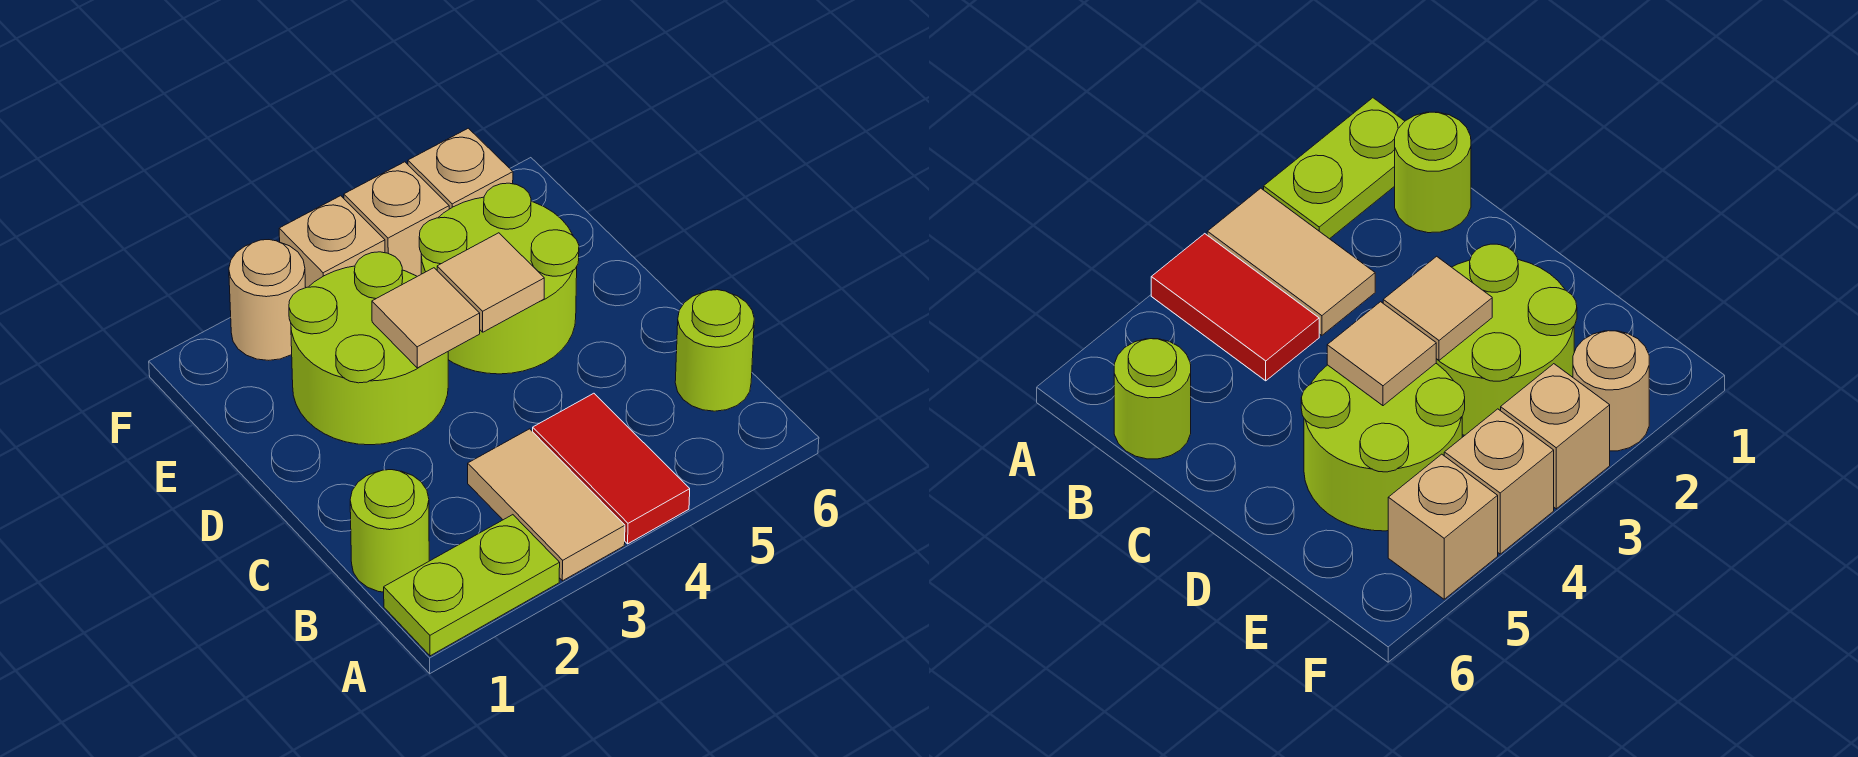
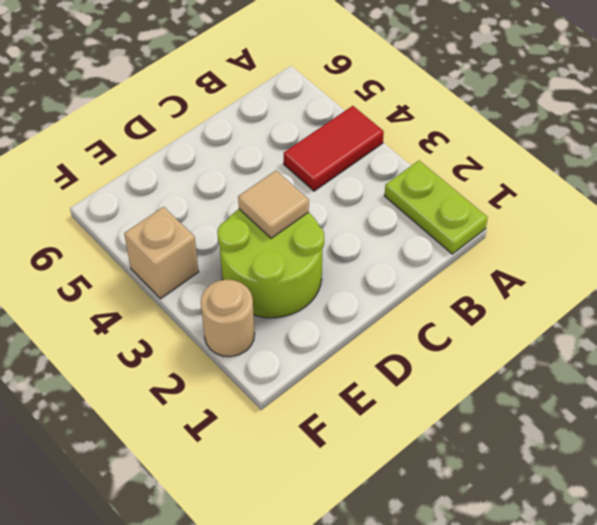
none -> tan tile A3:B3 level 1
none -> lime round brick B1 level 1
none -> lime round brick B6 level 1

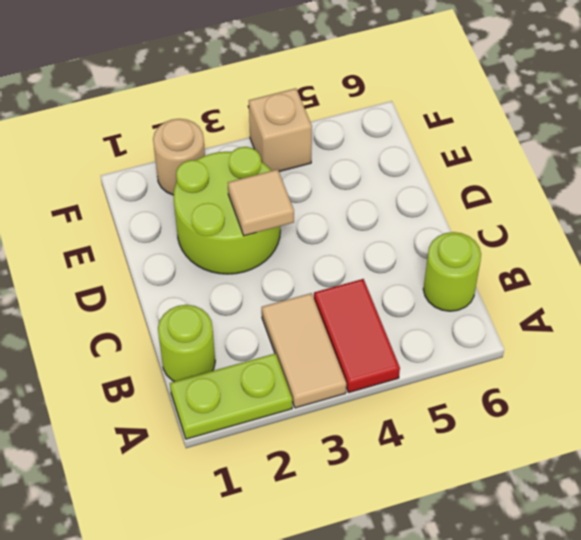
none -> lime round brick D4:E5 level 1
none -> tan brick F3 level 1
none -> tan brick F5 level 1

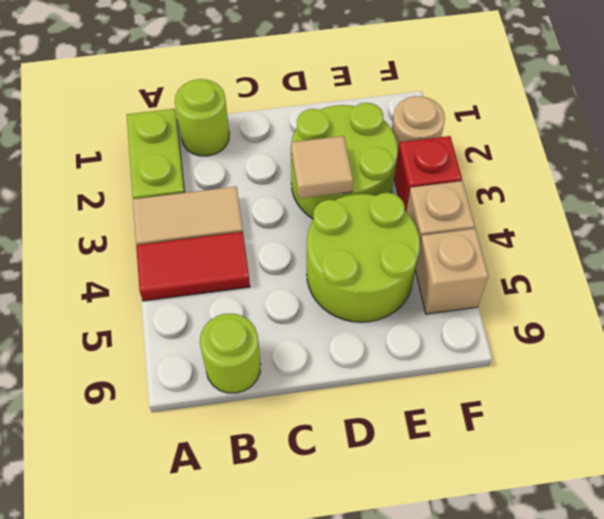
red brick F3 level 1 -> tan brick F3 level 1
none -> tan tile D4 level 2

